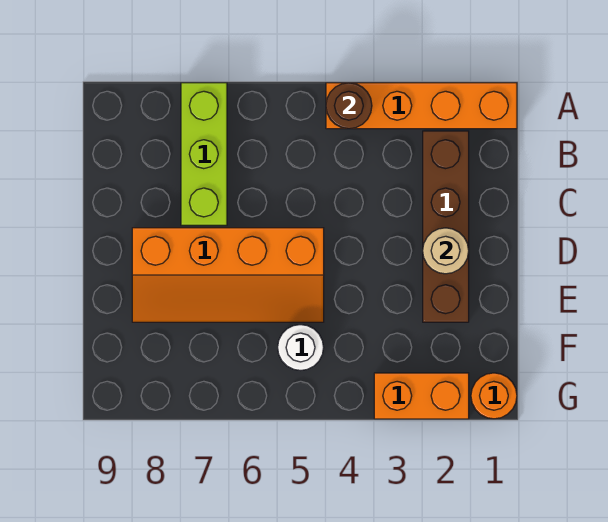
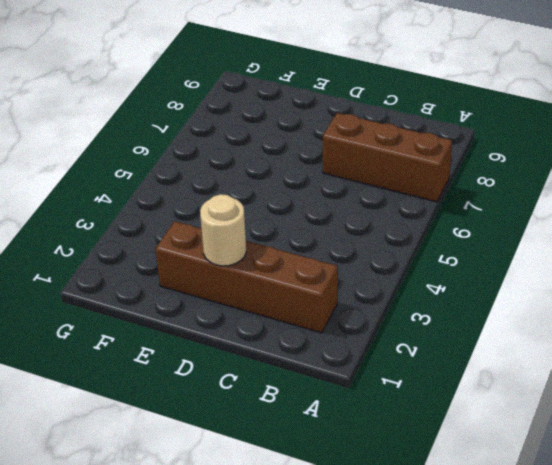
brown brick A7:C7 level 1 -> lime brick A7:C7 level 1
none -> orange brick A1:A4 level 1
none -> orange slope D5:E8 level 1 top D

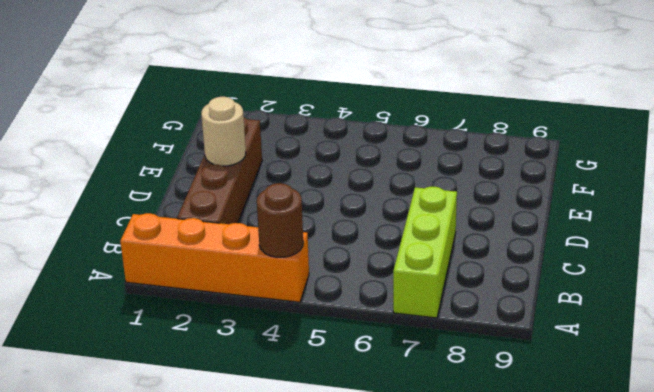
none -> orange slope D5:E8 level 1 top D
none -> white round brick F5 level 1

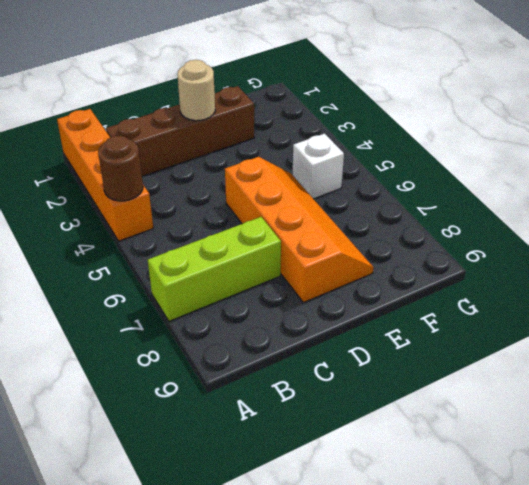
white brick F5 level 1 -> white round brick F5 level 1
none -> orange round brick G1 level 1
none -> orange brick G2:G3 level 1

